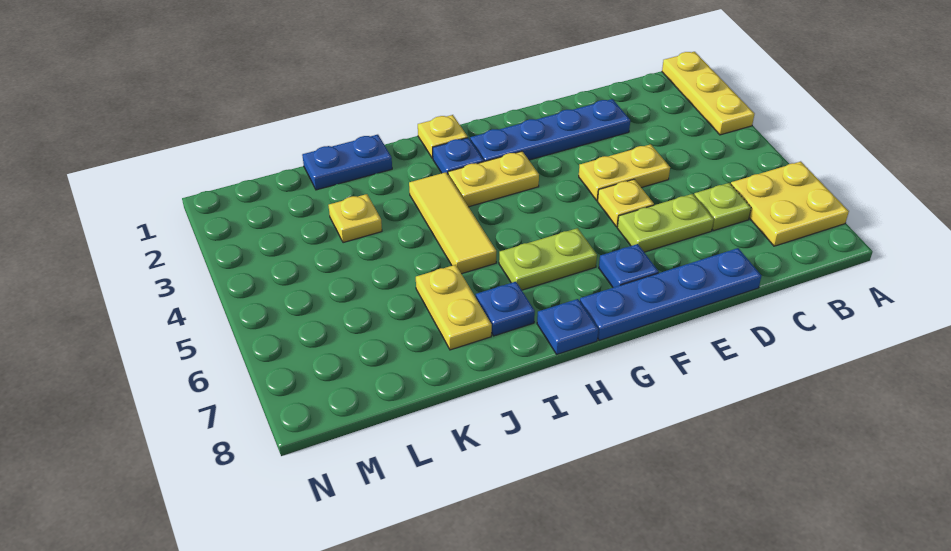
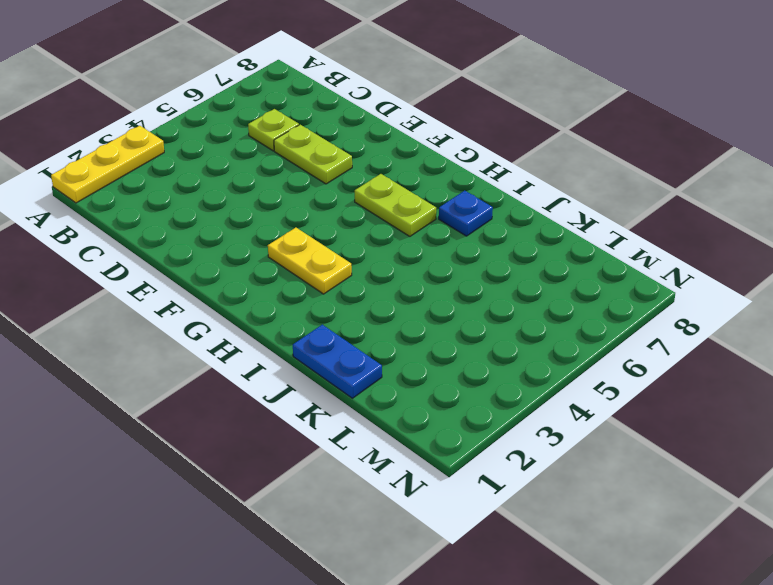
none -> yellow plate A6:B7 level 1
none -> blue plate D2:G2 level 1
none -> yellow plate D4:E4 level 1

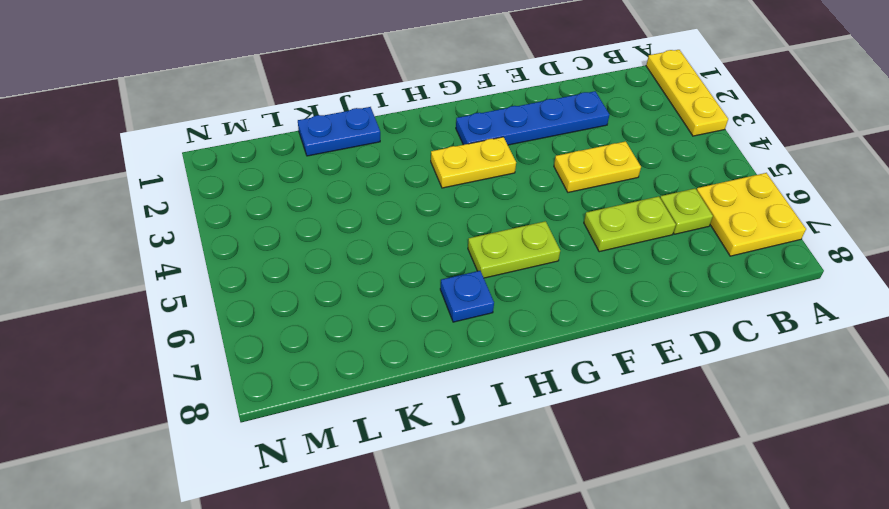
none -> blue plate D8:G8 level 1
none -> yellow plate E5 level 1
none -> blue plate F7 level 1

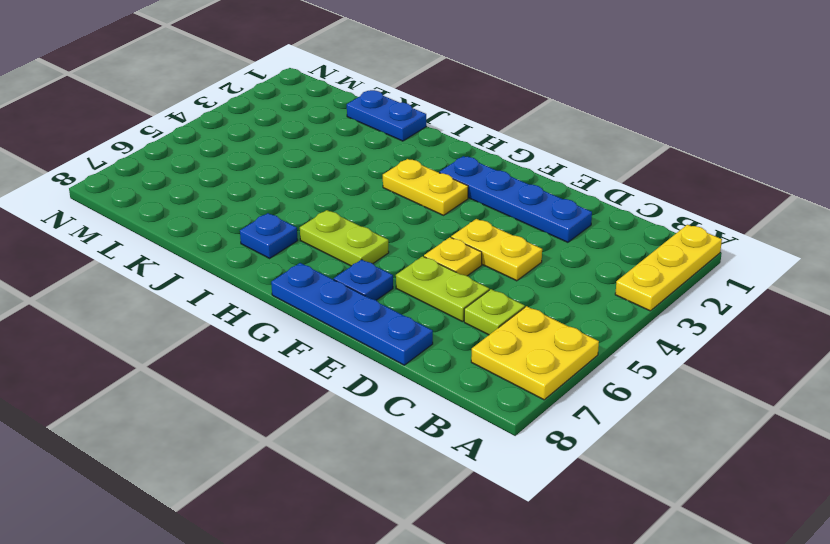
none -> yellow plate H1 level 1
none -> blue plate H2 level 1
none -> blue plate H8 level 1

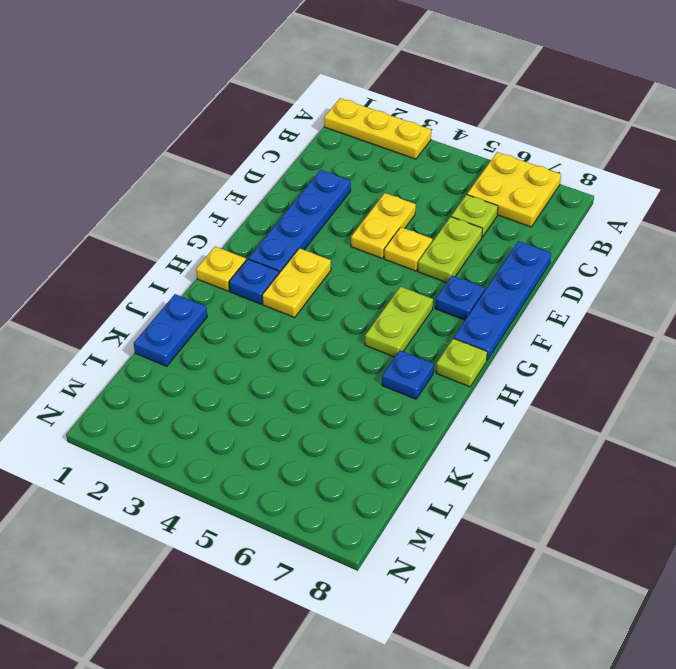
lime plate H8 level 1 -> blue plate H8 level 1
none -> yellow tile I3:I5 level 1
none -> yellow plate J6:J7 level 1
none -> yellow plate K3 level 1

